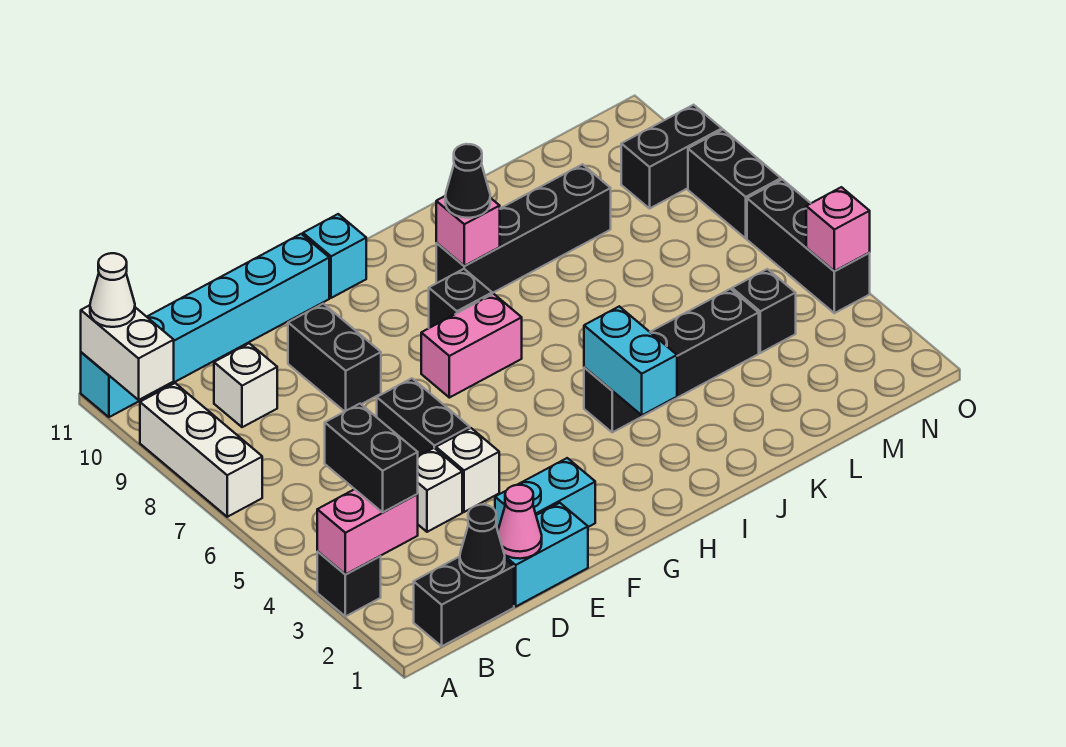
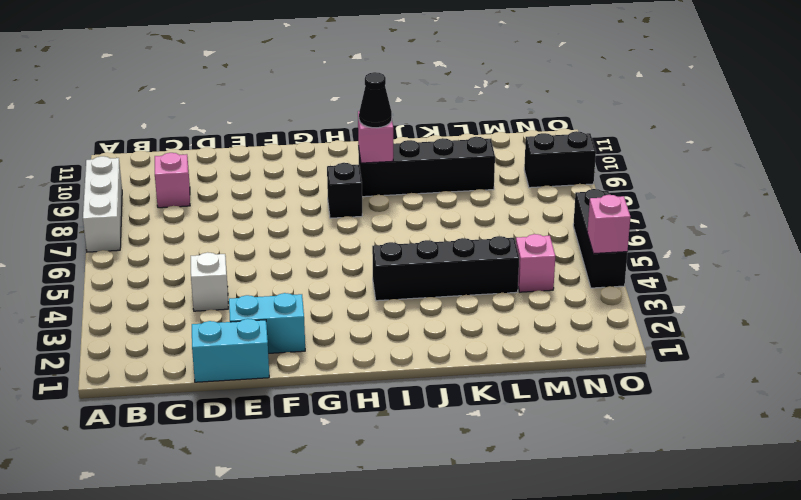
pink brick C9 level 1 -> white brick C9 level 1
pink brick M4 level 1 -> black brick M4 level 1
none -> black brick A3 level 1
none -> cyan brick A11:F11 level 1
none -> black brick B1:C1 level 1
none -> white brick E4 level 1

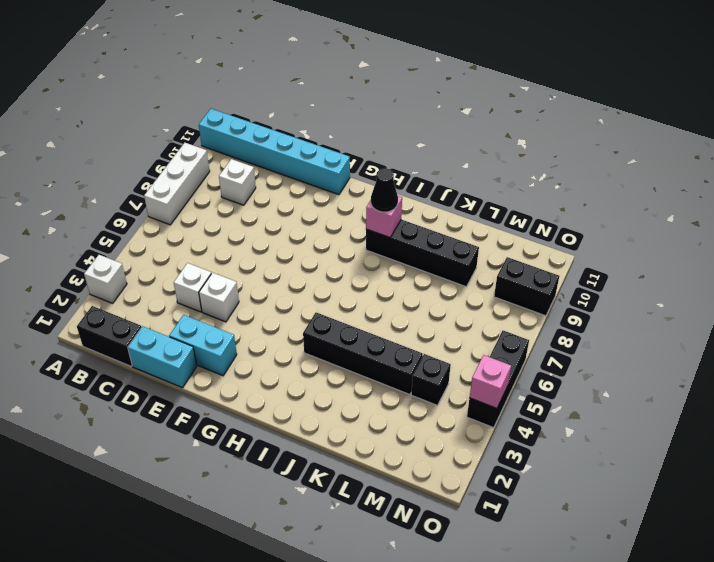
white brick A3 level 1 -> black brick A3 level 1
none -> black brick E5:E6 level 1
none -> black brick E8:E9 level 1
none -> pink brick G7:H7 level 1
none -> cyan brick G11 level 1

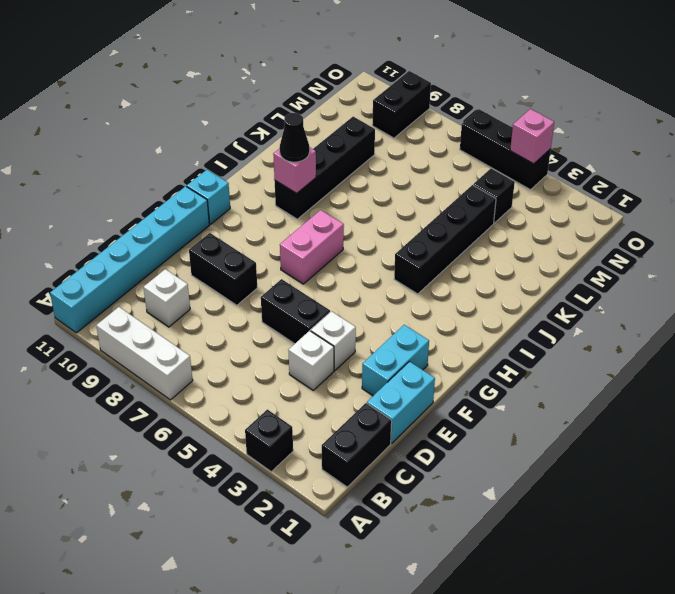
none -> black brick H8 level 1
none -> black brick O7:O8 level 1
none -> pink brick A3:B3 level 2
none -> white brick A10:A11 level 2

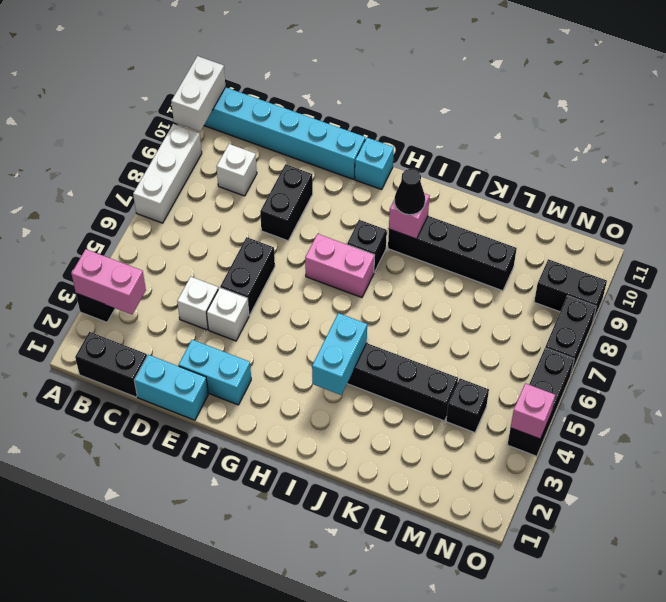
none -> black cone C1 level 2
none -> pink cone D1 level 2
none -> white cone A11 level 3
none -> black brick B3:B4 level 3

